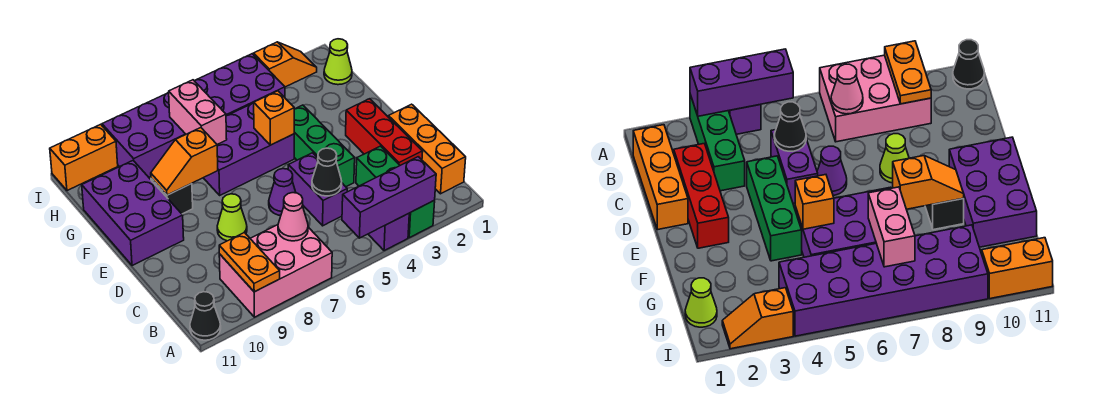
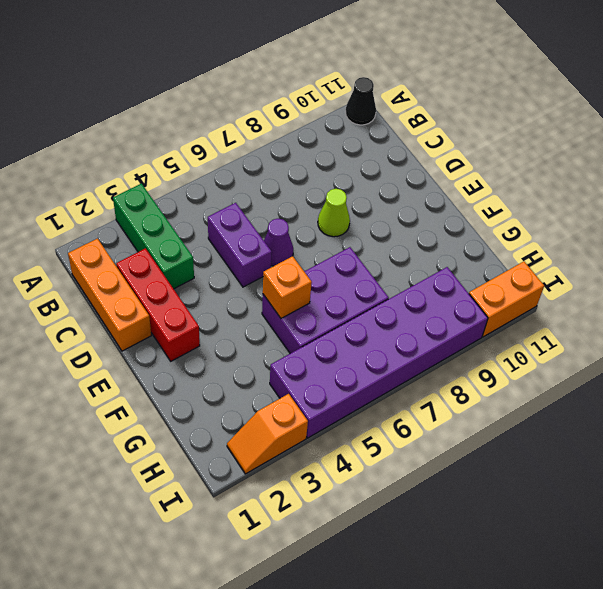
none -> purple brick A4 level 1
none -> pink brick A7:B9 level 1
none -> green brick D4:F4 level 1

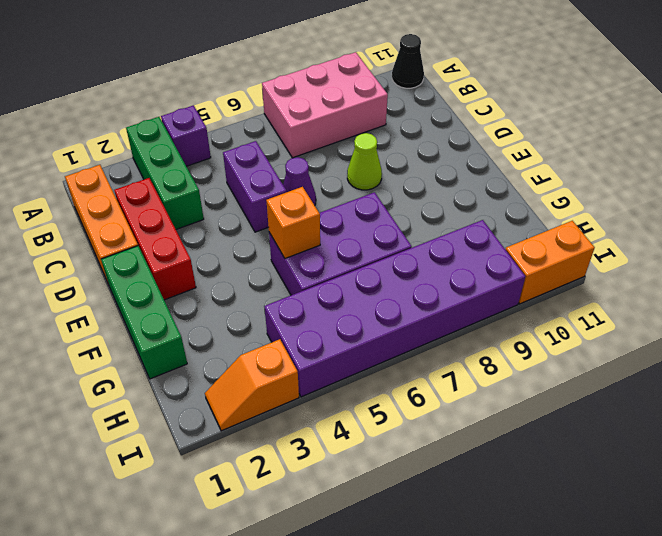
green brick E1:G1 level 1 -> green brick D4:F4 level 1
none -> purple brick E10:G11 level 1
none -> black brick F9 level 1
none -> lime cone H1 level 1

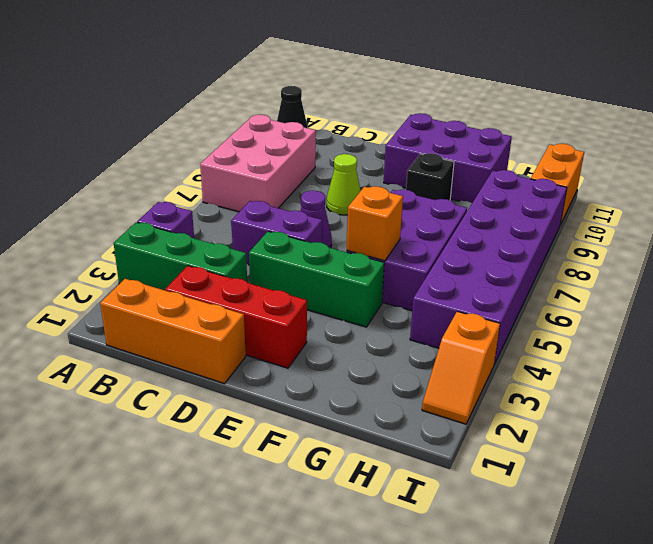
none -> lime cone H1 level 1
none -> purple brick A3:A5 level 2
none -> orange plate A9:B9 level 2

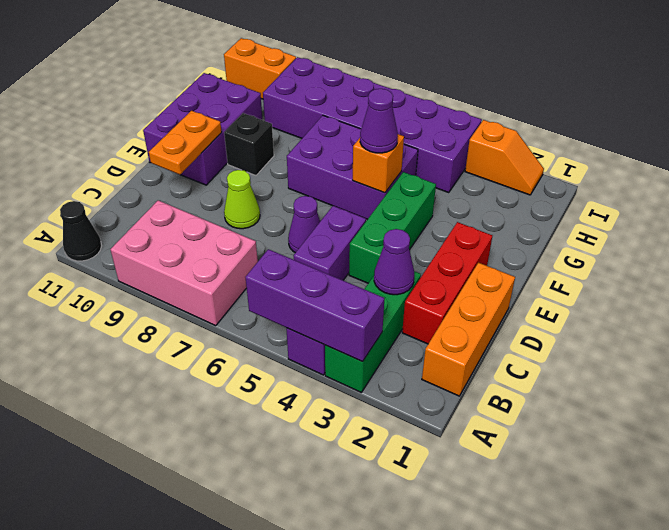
purple cone C3 level 2 -> none
orange plate D10:E10 level 2 -> orange plate A9:B9 level 2
purple cone F5 level 3 -> none
none -> lime cone H1 level 1
none -> pink cone B7 level 2
none -> black cone C5 level 2

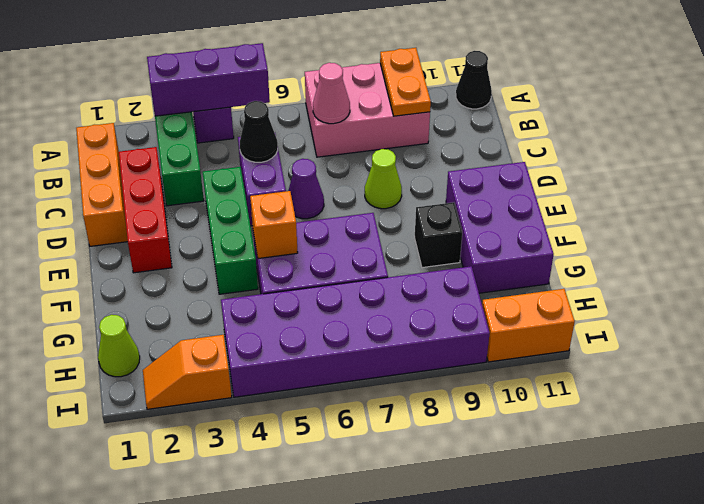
none -> orange slope F8:F9 level 2 top 8
none -> pink brick G7:H7 level 2

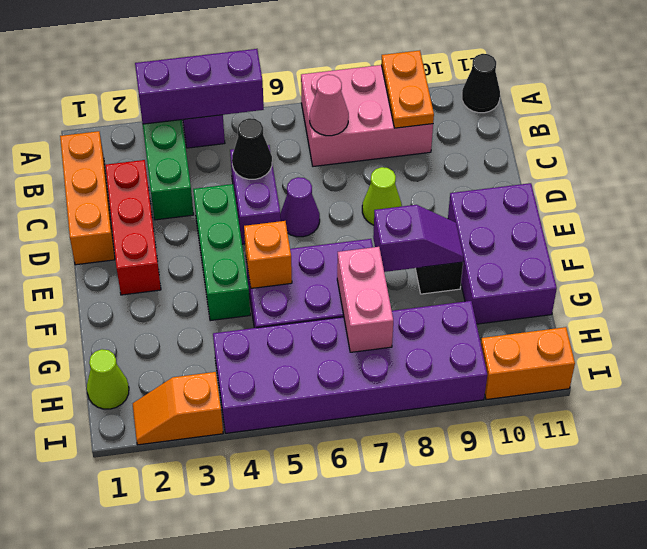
purple slope F8:F9 level 2 top 8 -> orange slope F8:F9 level 2 top 8

